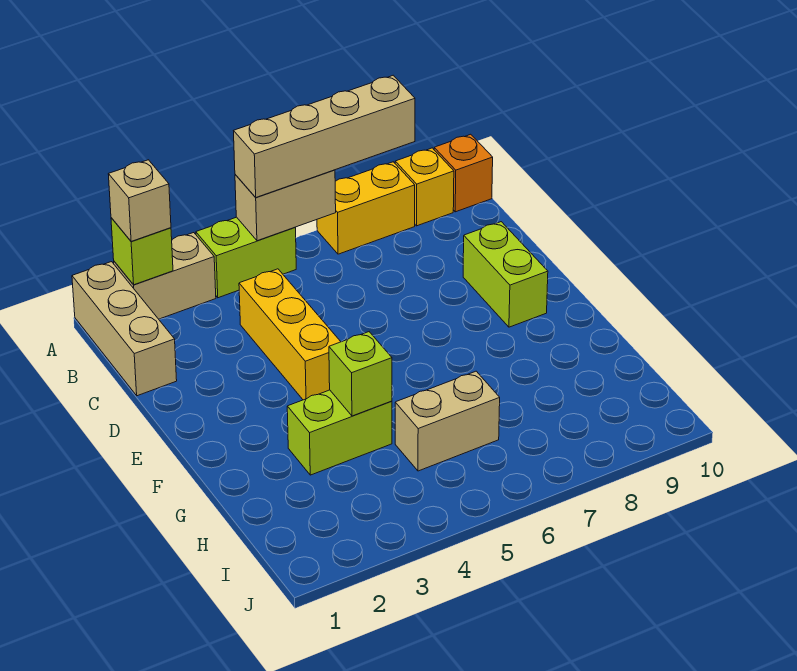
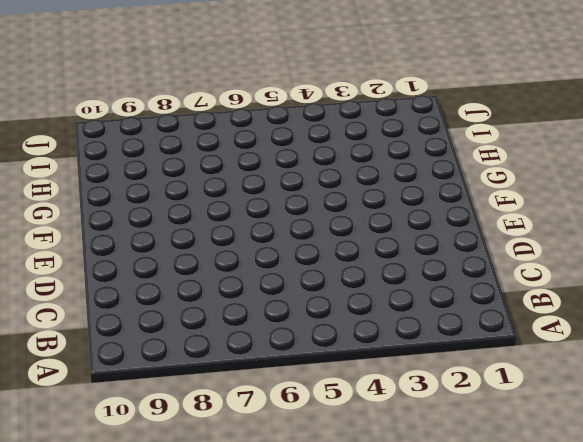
none -> tan brick A1:C1 level 1
none -> tan brick A2:A3 level 1
none -> lime brick A4:A5 level 1

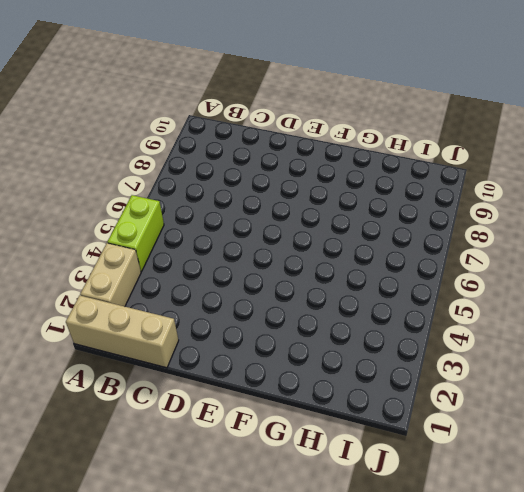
none -> yellow brick A7:A8 level 1
none -> yellow brick A9 level 1
none -> orange brick A10 level 1

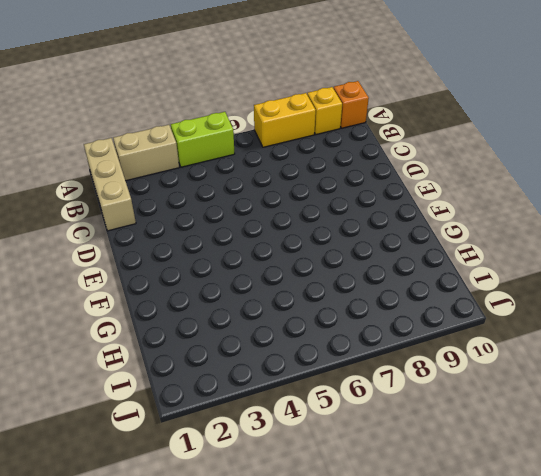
none -> yellow brick C4:E4 level 1
none -> lime brick D9:E9 level 1
none -> lime brick G3:G4 level 1

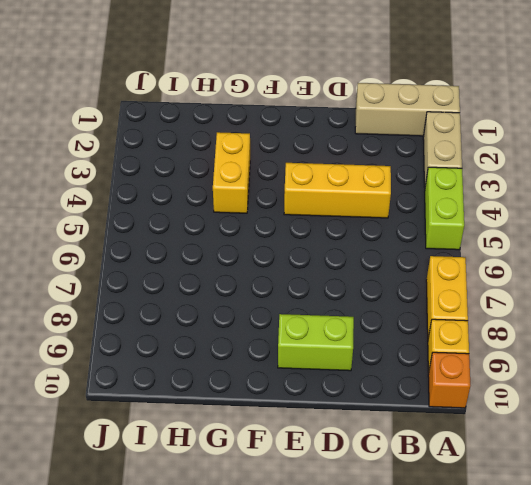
yellow brick G3:G4 level 1 -> lime brick G3:G4 level 1
none -> tan brick H5:H6 level 1
none -> lime brick A2 level 2
none -> tan brick A5:A6 level 2

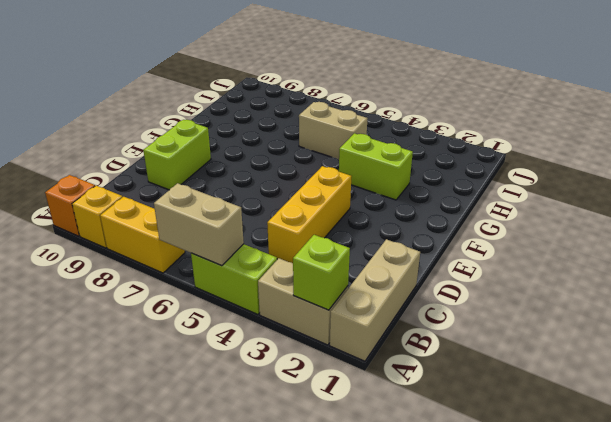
none -> lime brick G4 level 2
none -> tan brick A2 level 3
none -> tan brick A5:A8 level 3

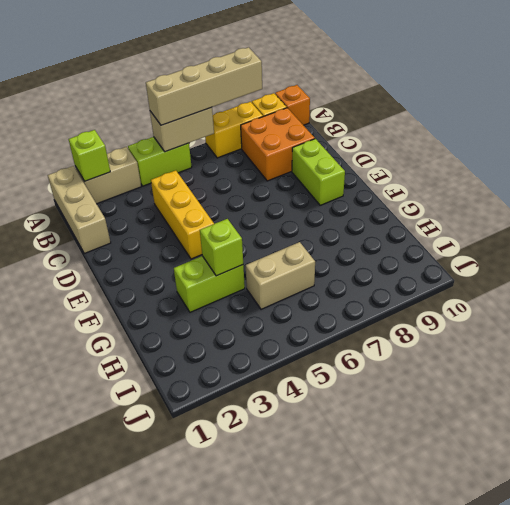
orange brick B8:C9 level 1 -> none
none -> tan brick A2 level 3

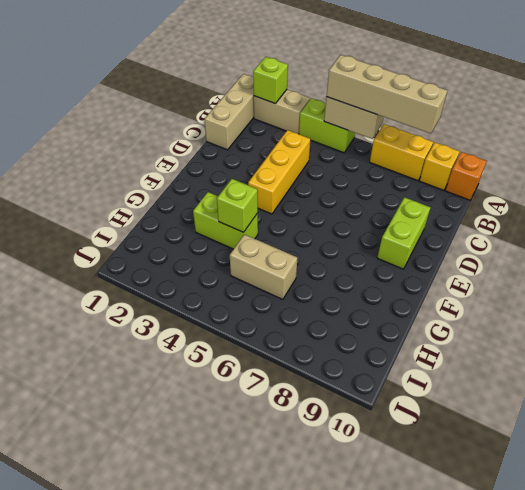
none -> tan brick A2 level 3

